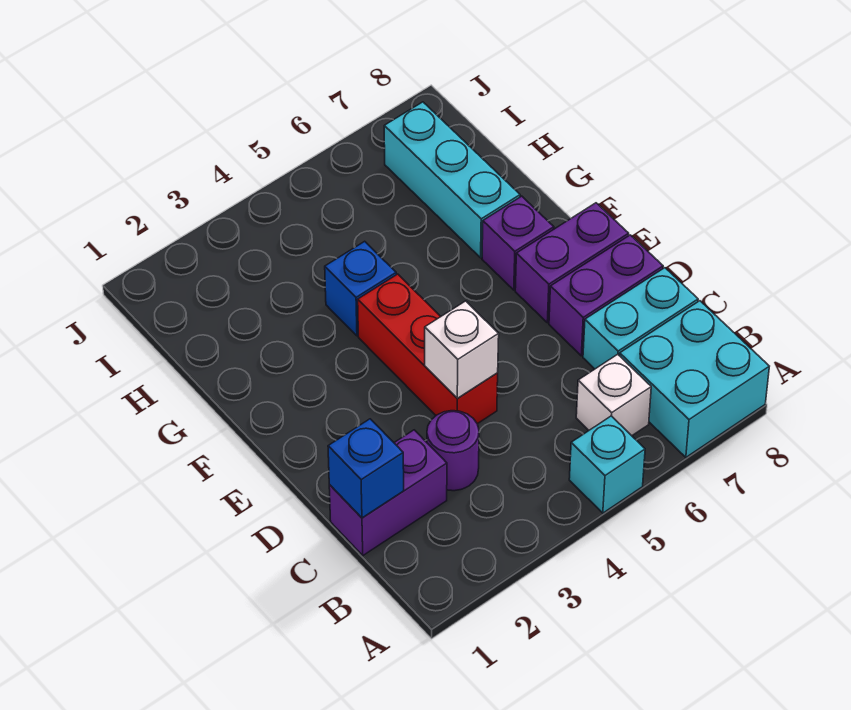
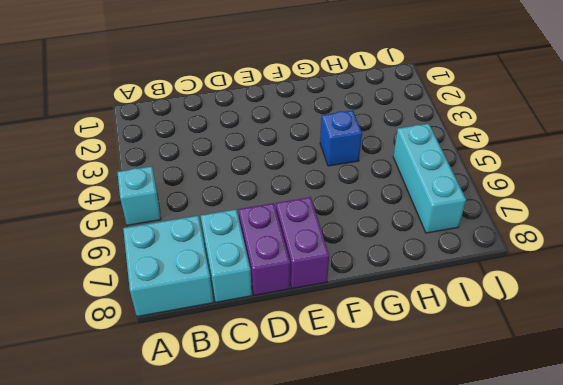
cyan brick I5:I7 level 1 -> cyan brick G7:I7 level 1
none -> white brick B6 level 1
none -> purple brick C1:C2 level 1
none -> purple round brick C3 level 1

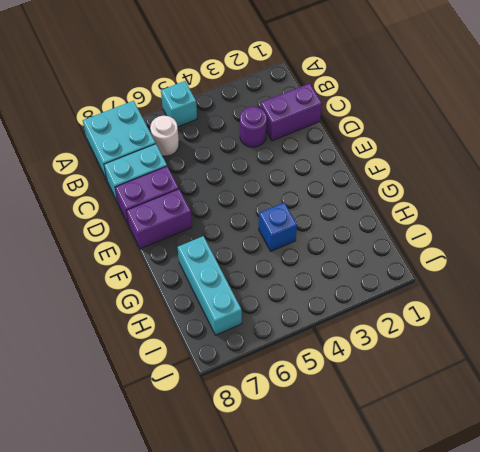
white round brick B6 level 1 -> white brick B6 level 1
none -> red brick D4:F4 level 1
none -> purple brick F7 level 1
none -> blue brick C1 level 2

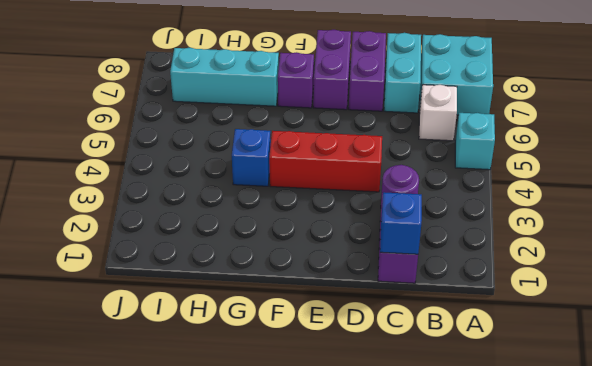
none -> white brick D4 level 2

